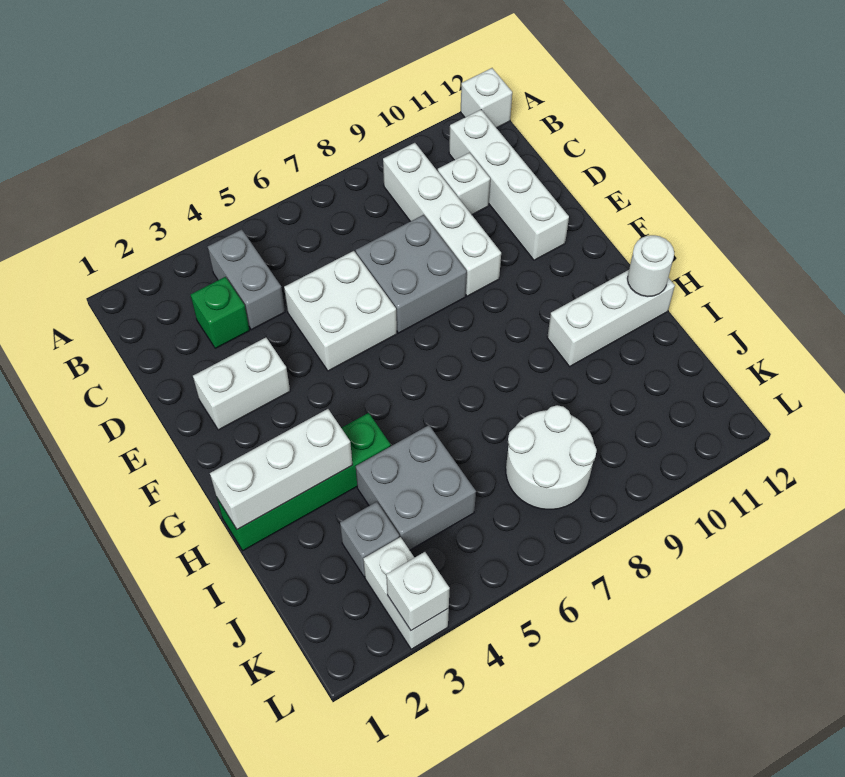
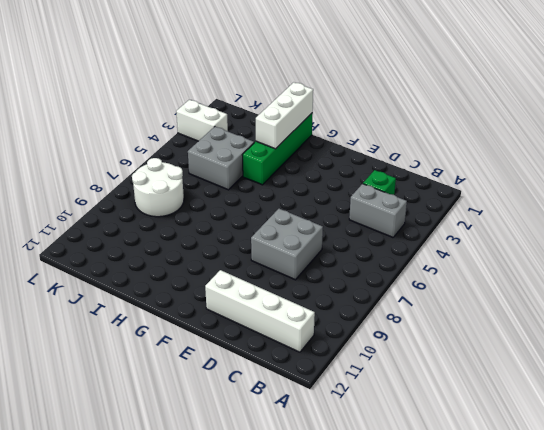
none -> white brick A12 level 1
none -> white brick B9:E9 level 1
none -> white brick C10 level 1

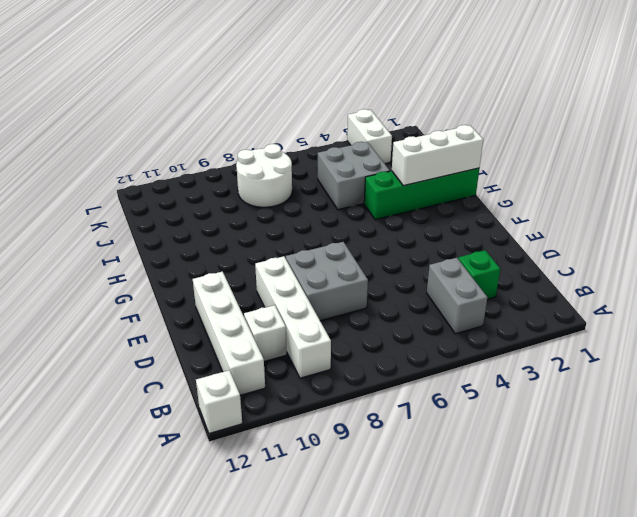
none -> white brick D5:E6 level 1
none -> white brick E2:E3 level 1
none -> white brick H10:H12 level 1

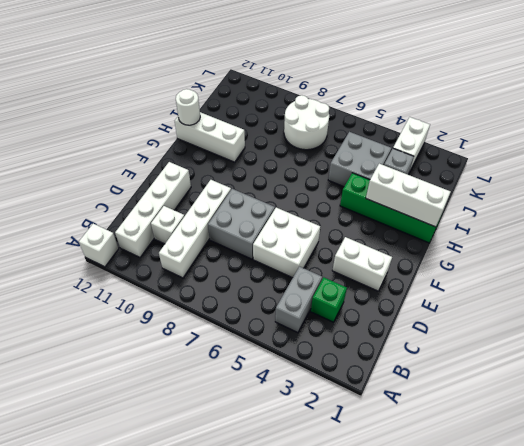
none -> white brick L3 level 2

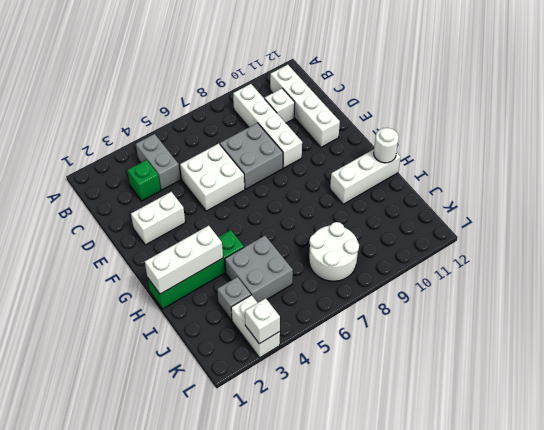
none -> white brick A12 level 1

